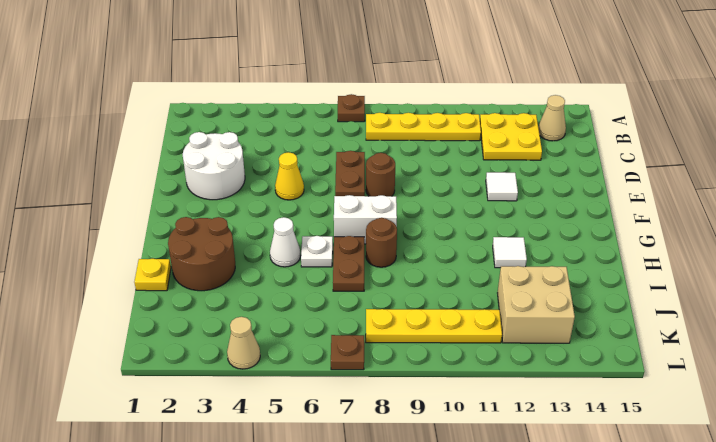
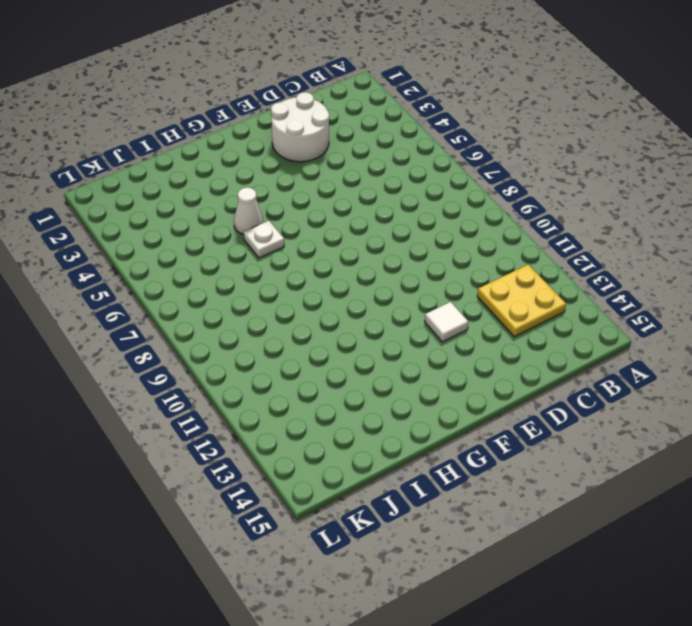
none -> brown plate A7 level 1
none -> yellow plate B8:B11 level 1
none -> tan cone B14 level 1

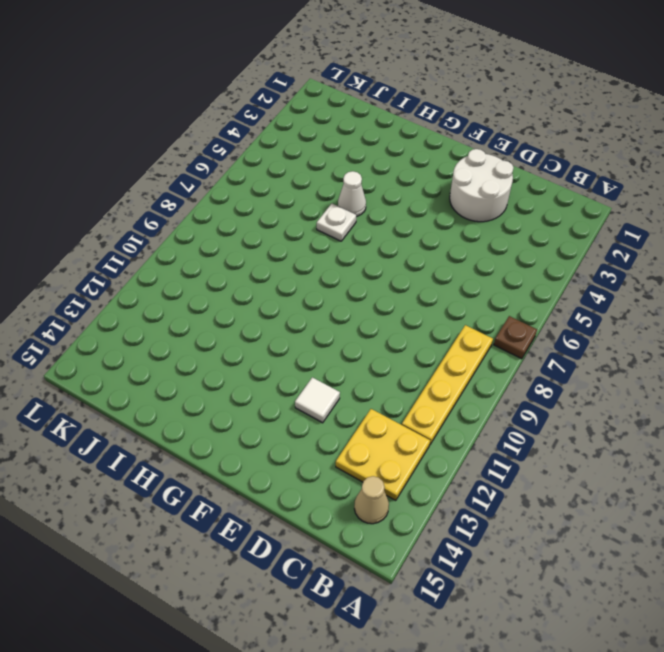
none -> brown plate D7:E7 level 1
none -> yellow cone E5 level 1
none -> brown round brick E8 level 1

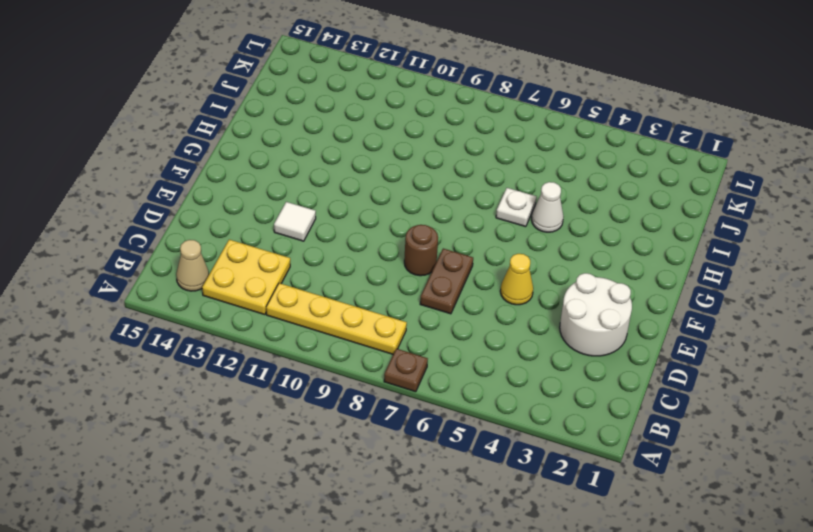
none -> white brick G7:G8 level 1
none -> brown round brick H2:I3 level 1
none -> brown plate H7:I7 level 1

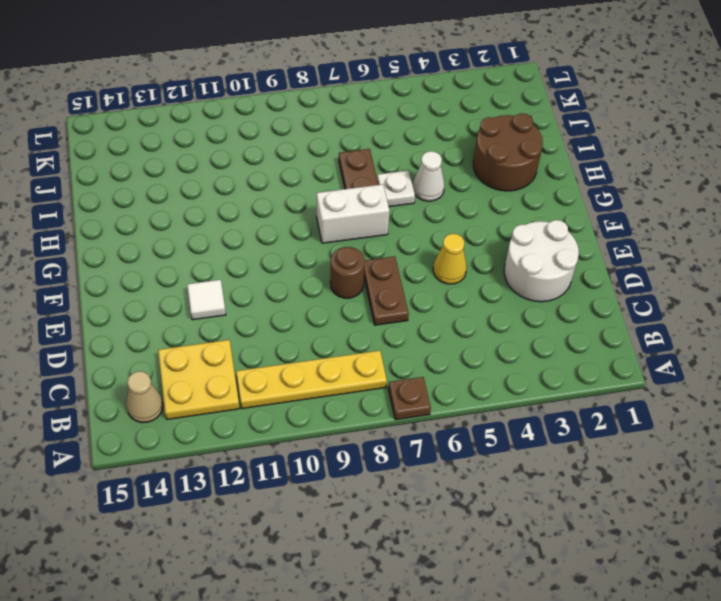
none -> brown round brick H8 level 1
none -> white tile H12 level 1
none -> yellow plate I1 level 1

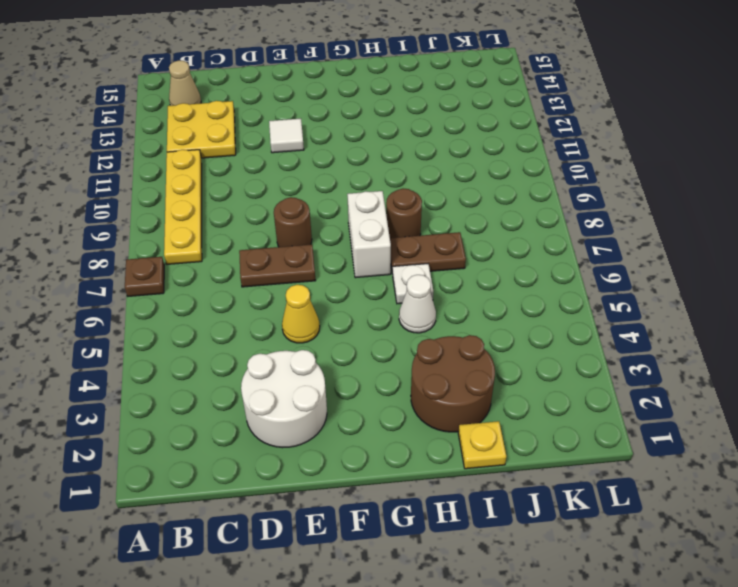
none -> white tile H12 level 1
none -> tan brick J12:K13 level 1
none -> yellow plate K8:K11 level 1

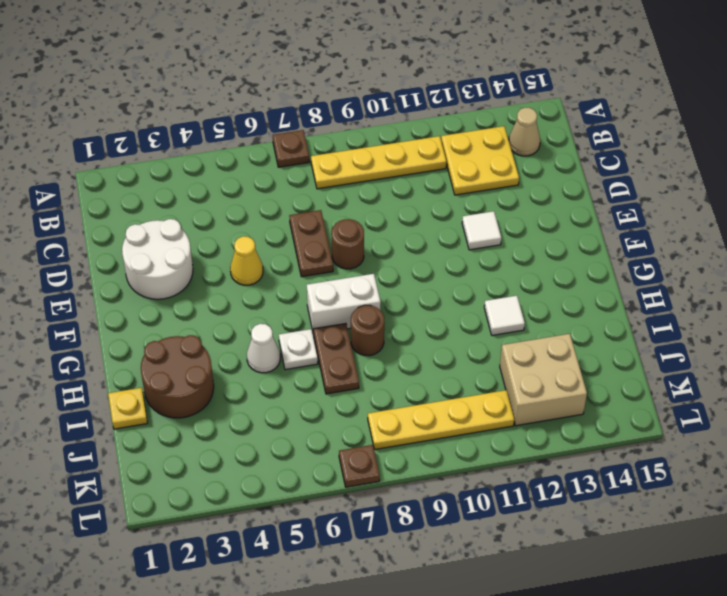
none -> tan cone L4 level 1

